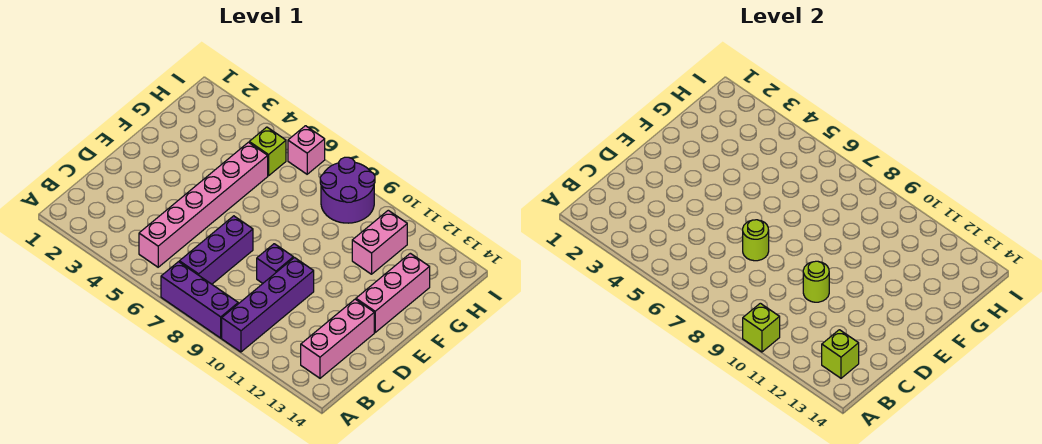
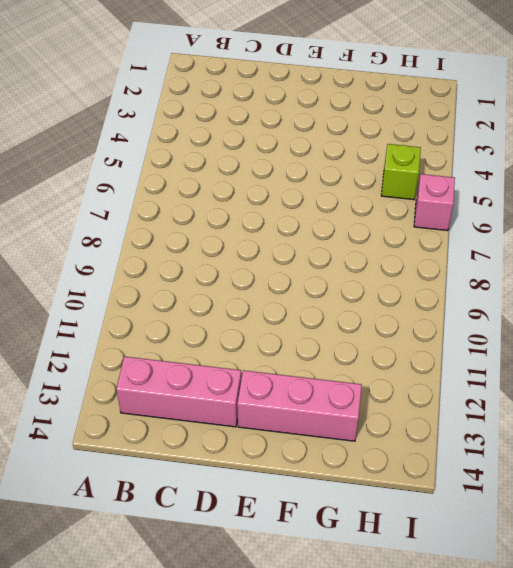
none -> purple brick A7:A9 level 1
none -> purple brick A10:D10 level 1
none -> pink brick B5:G5 level 1

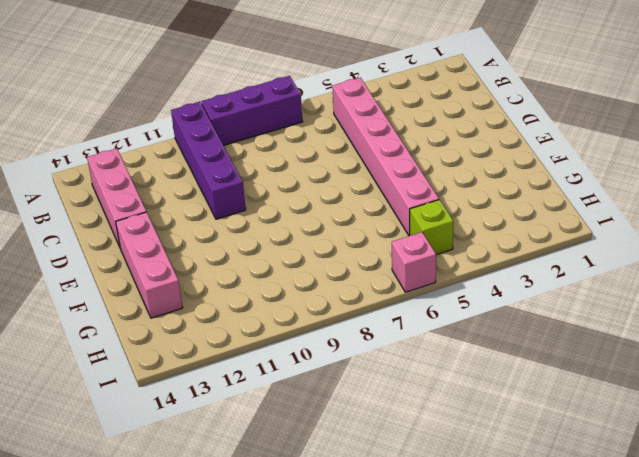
none -> purple brick B7:D7 level 1
none -> purple brick D9 level 1
none -> pink brick G11:H11 level 1

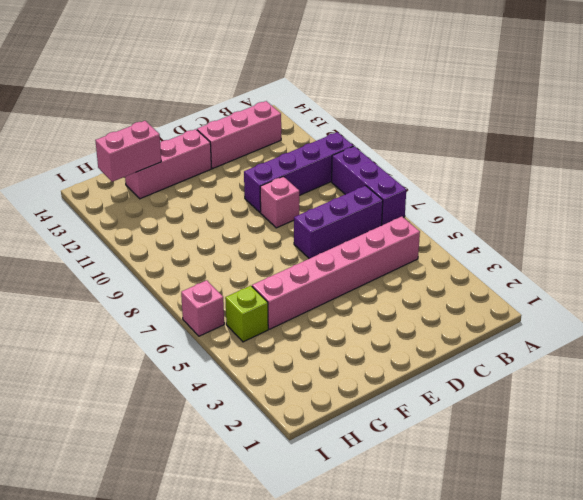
pink brick D9 level 1 -> purple brick D9 level 1
pink brick G13:H13 level 2 -> pink brick G11:H11 level 1
none -> purple round brick H8:I9 level 1
none -> lime brick A10 level 2
none -> lime brick B13 level 2

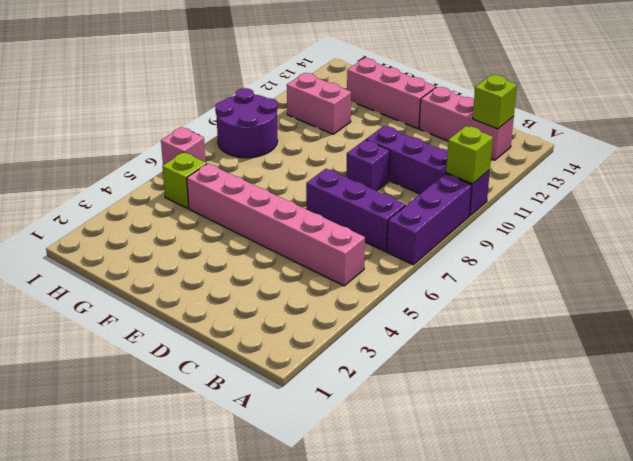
none -> lime round brick D7 level 2
none -> lime round brick D10 level 2

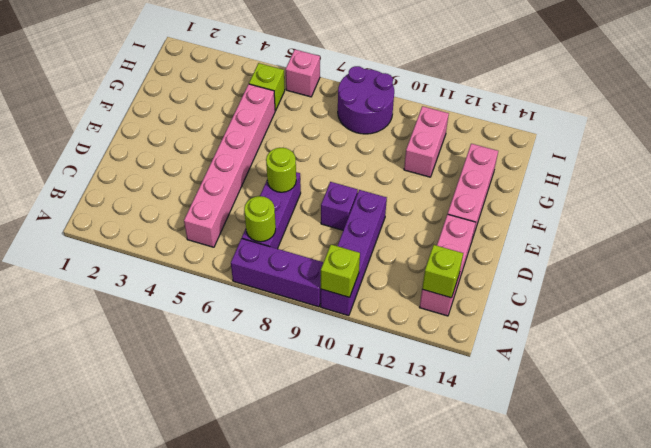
lime round brick B7 level 2 -> lime round brick D10 level 2

